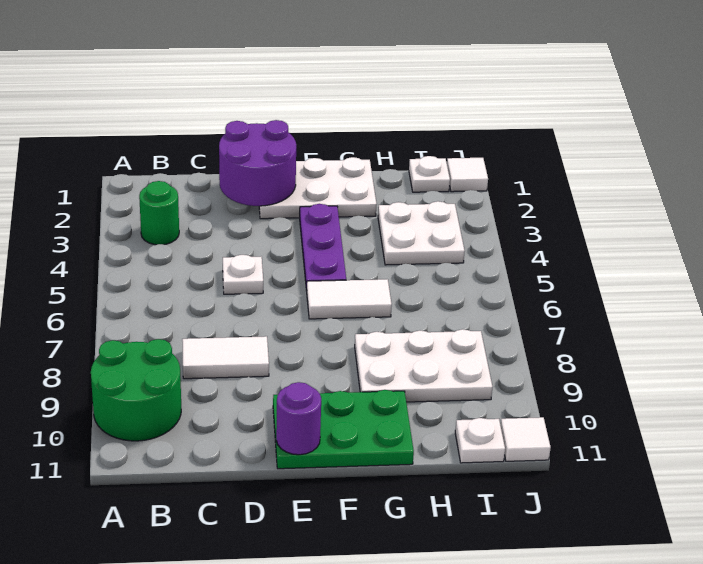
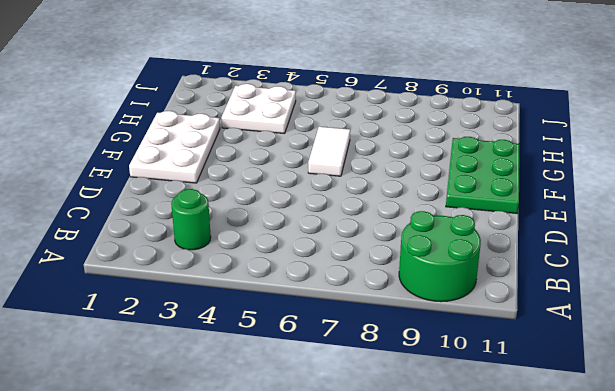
none -> white tile C8:D8 level 1
none -> white plate D5 level 1
none -> purple plate F3:F5 level 1

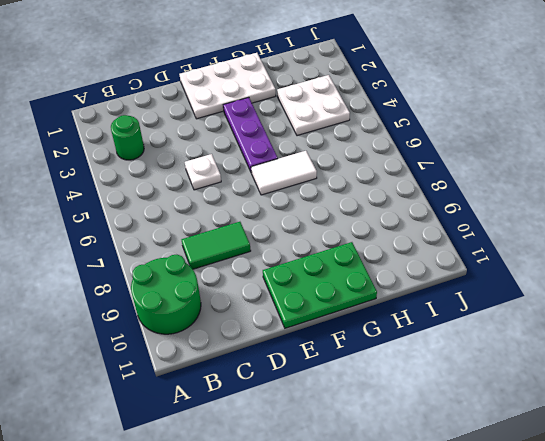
green tile C8:D8 level 1 -> white tile C8:D8 level 1
none -> white plate G8:I9 level 1
none -> white plate I1 level 1
none -> white plate I11 level 1

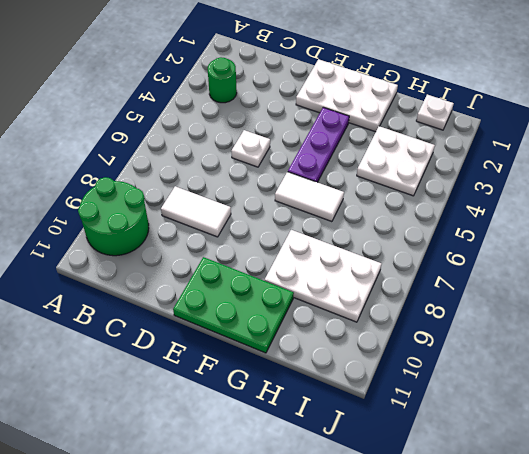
none -> white plate I11 level 1
none -> white tile J1 level 1
none -> white tile J11 level 1

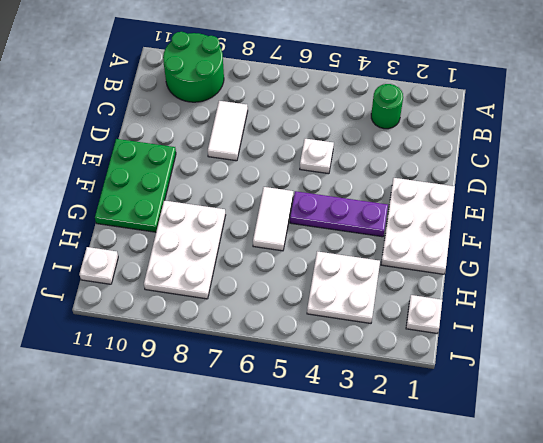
none -> white tile J1 level 1
none -> white tile J11 level 1
none -> purple round brick D1:E2 level 2

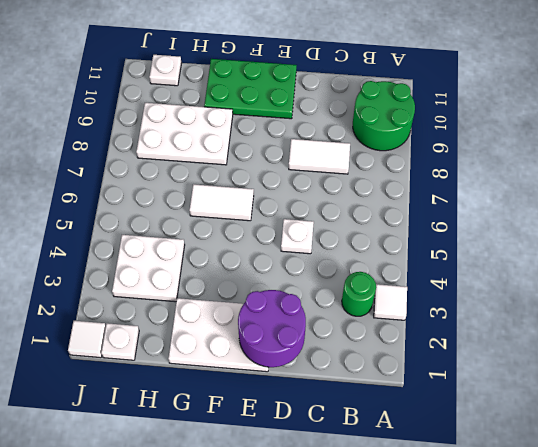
white tile A3 level 1 -> white tile J11 level 1
none -> purple plate F3:F5 level 1
none -> purple round brick E11 level 2

